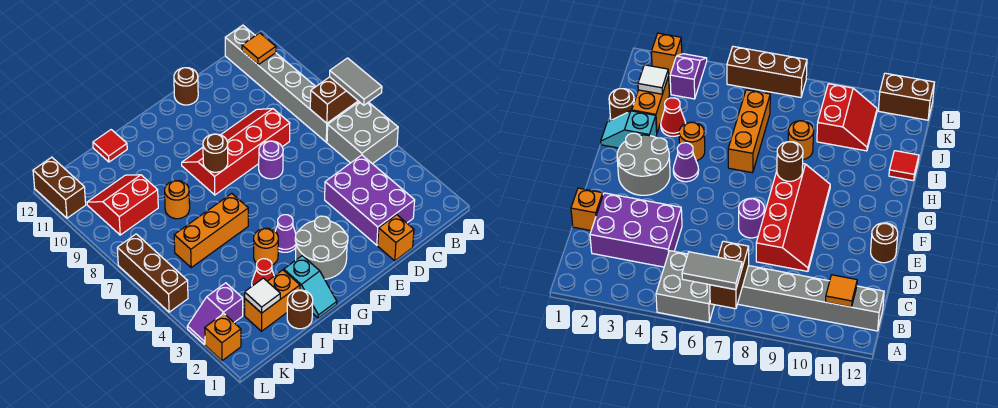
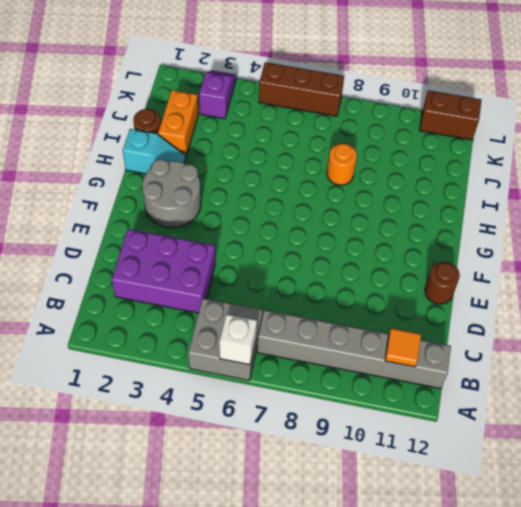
white brick A6 level 2 -> none
cyan slope H1:H2 level 1 top 1 -> cyan slope H1:H2 level 1 top 2
none -> orange brick D1 level 1
none -> red slope D8:G9 level 1 top 8
none -> purple round brick E7 level 1

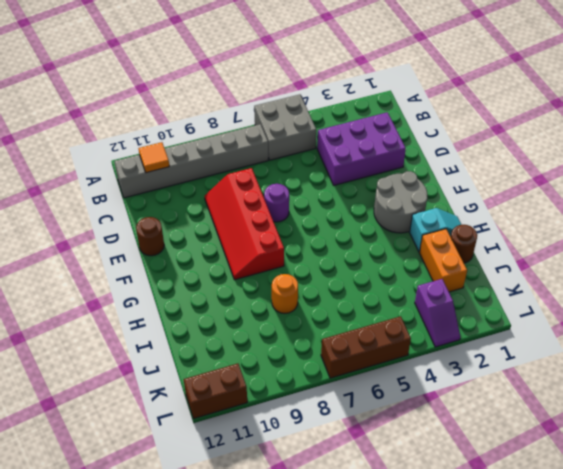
none -> orange brick D1 level 1
none -> purple cone G4 level 1
none -> orange round brick H4 level 1

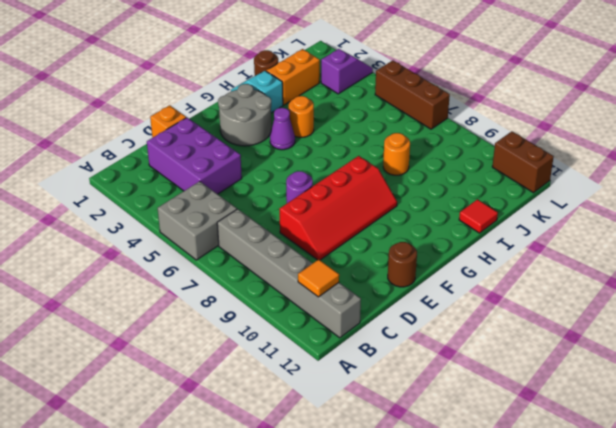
none -> orange brick H6:J6 level 1
none -> red cone I3 level 1
none -> red slope J9:K10 level 1 top 9

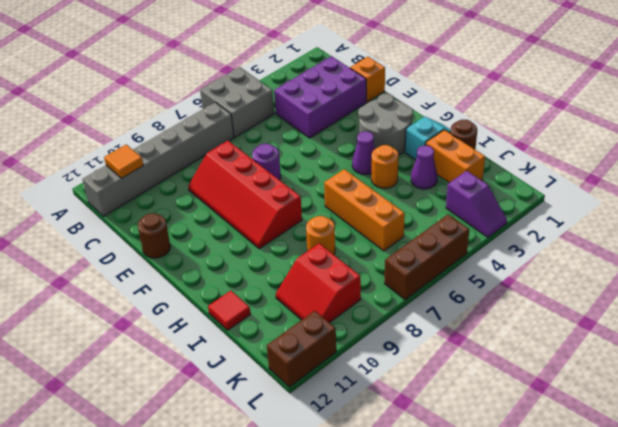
purple cone I3 level 1 -> red cone I3 level 1
none -> orange brick L2 level 1
none -> brown brick A7:B7 level 2
none -> brown round brick G8 level 2

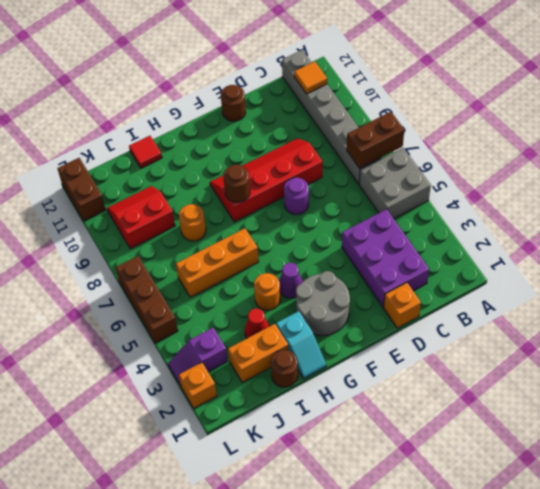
none -> white tile J2 level 2
none -> grey tile A6:A7 level 3

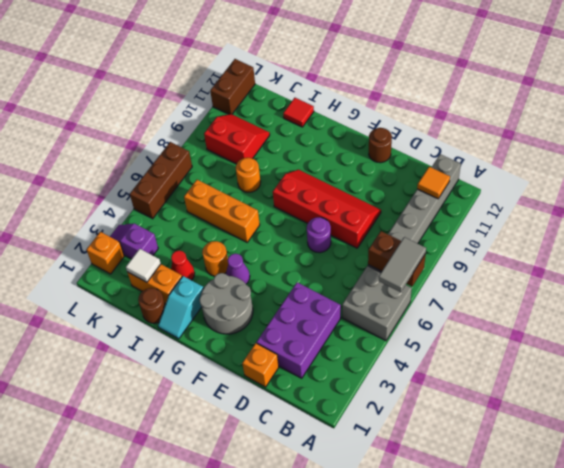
none -> brown round brick G8 level 2

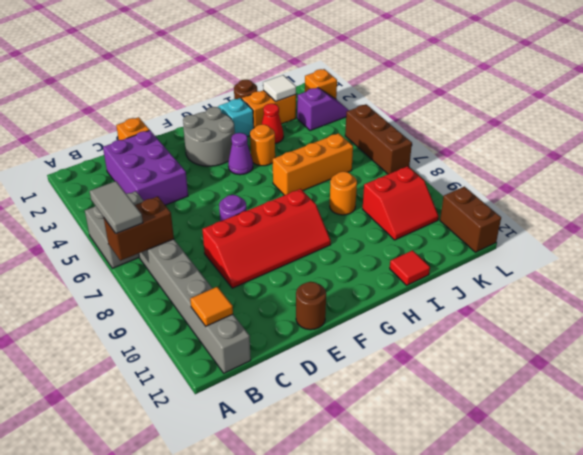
none -> brown round brick G8 level 2

